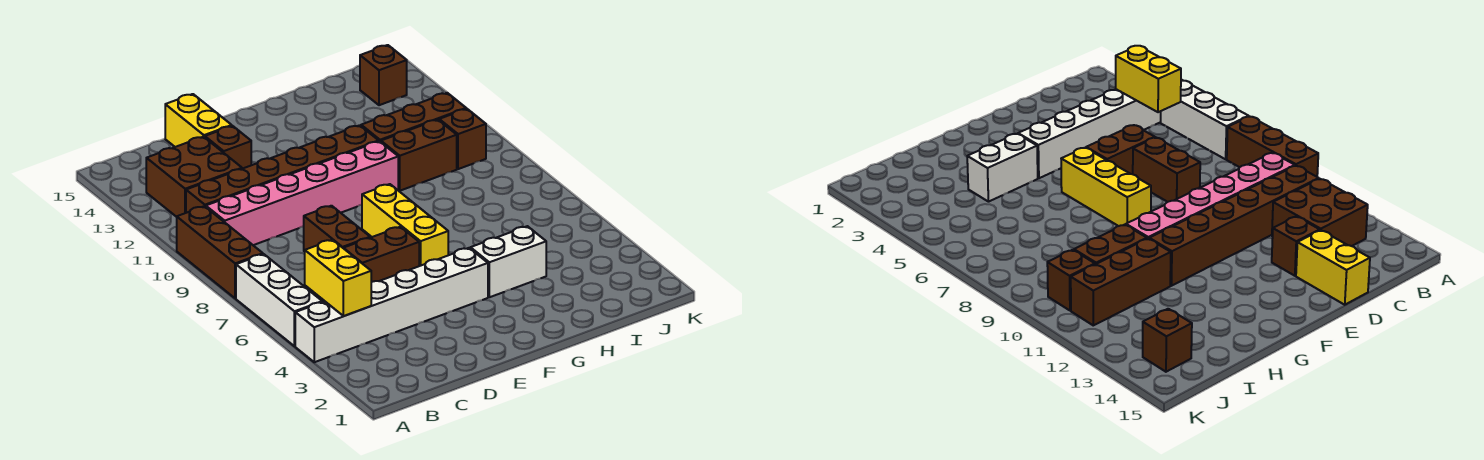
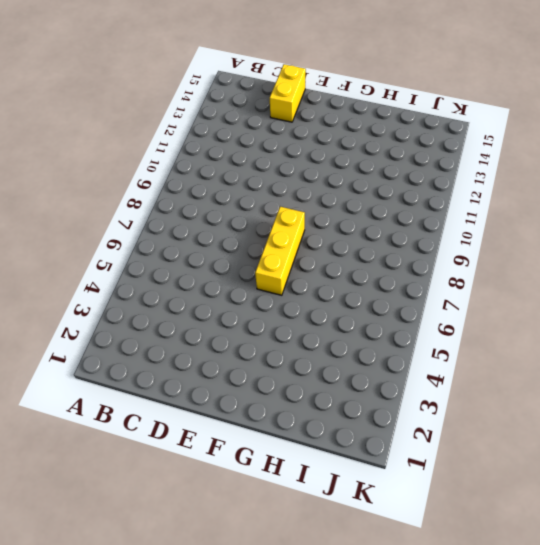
none -> white brick A4:F4 level 1
none -> white brick A5:A7 level 1
none -> brown brick A8:A10 level 1

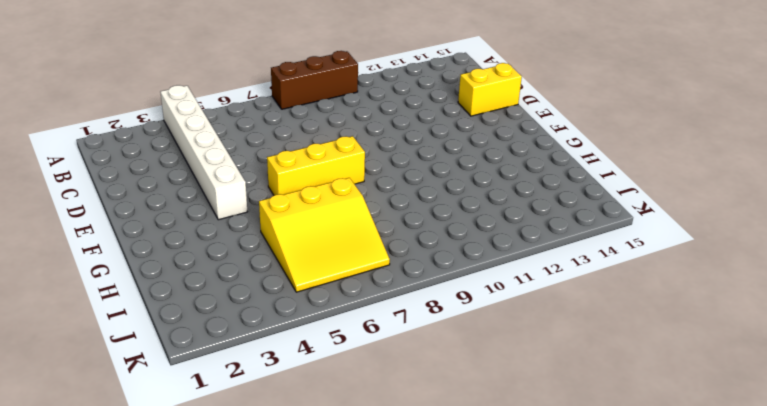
yellow slope H5:J7 level 1 top H -> none
none -> white brick A5:A7 level 1
none -> pink brick B10:G10 level 1
none -> brown brick B11:G11 level 1

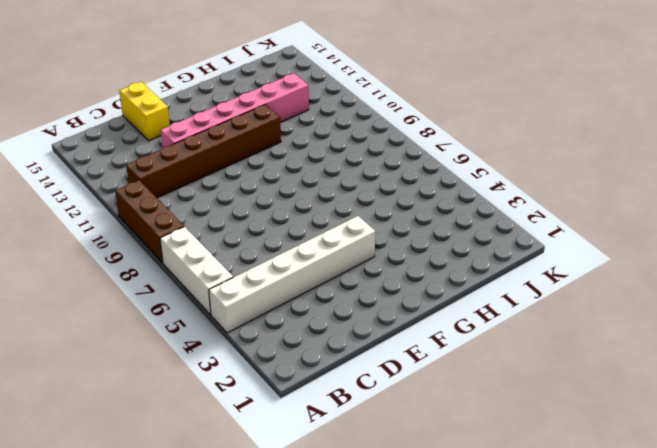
pink brick D12:I12 level 1 -> pink brick B10:G10 level 1
none -> brown brick B12:C13 level 1
none -> brown brick D6:E6 level 1
none -> brown brick D7:D8 level 1

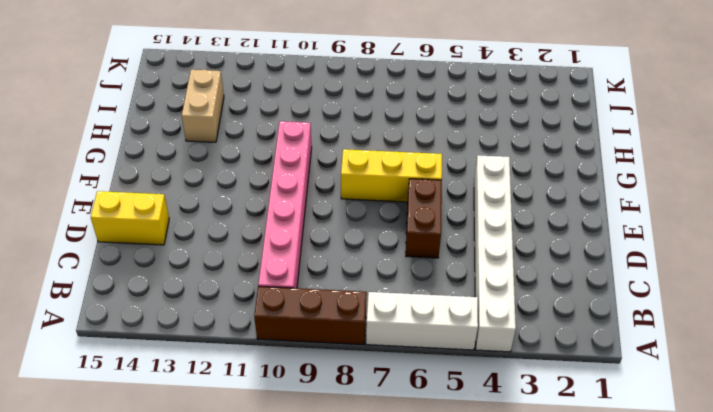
tan brick H13:I13 level 1 -> none
none -> brown brick B11:G11 level 1
none -> brown brick B12:C13 level 1
none -> brown brick D7:D8 level 1

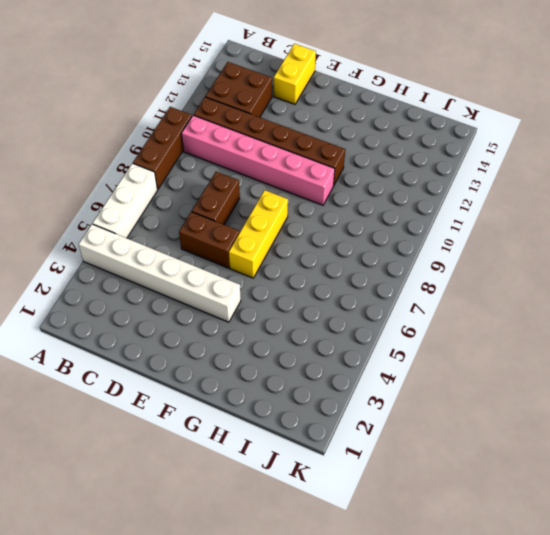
none -> brown brick D13 level 1
none -> white brick G4:H4 level 1
none -> brown brick H10:I10 level 1

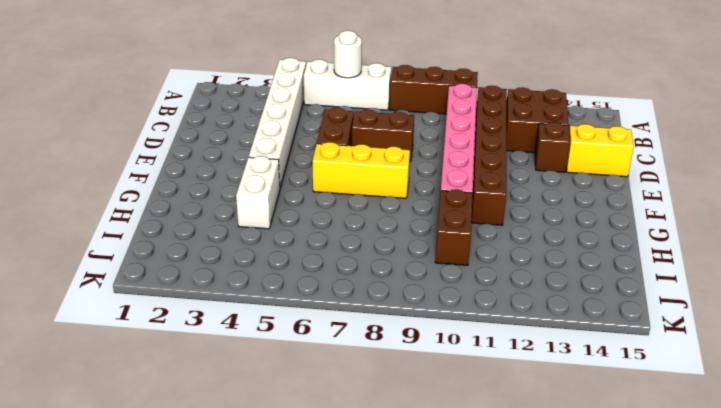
white round brick A6 level 2 -> none
none -> brown brick H11:J11 level 1
none -> brown brick J10 level 1
none -> brown brick J14 level 1

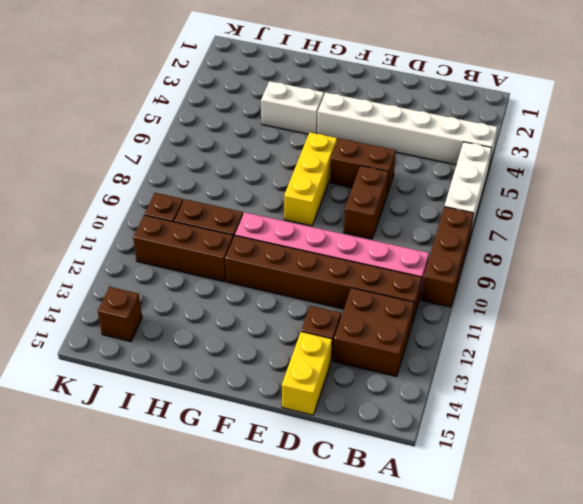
none -> yellow brick B4:B5 level 2

